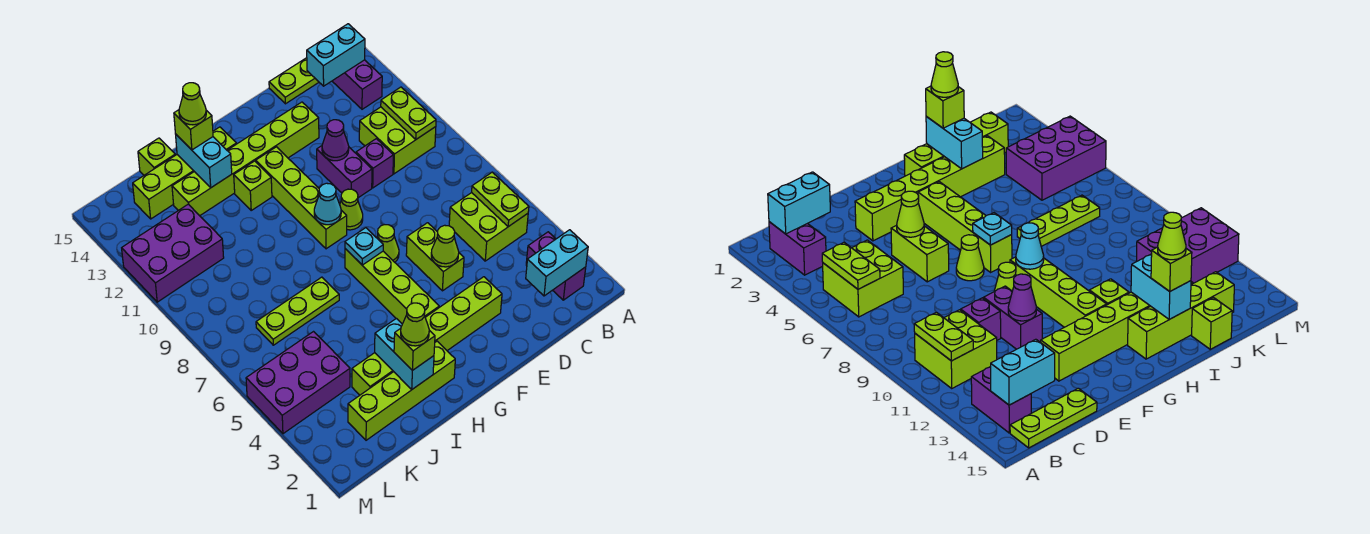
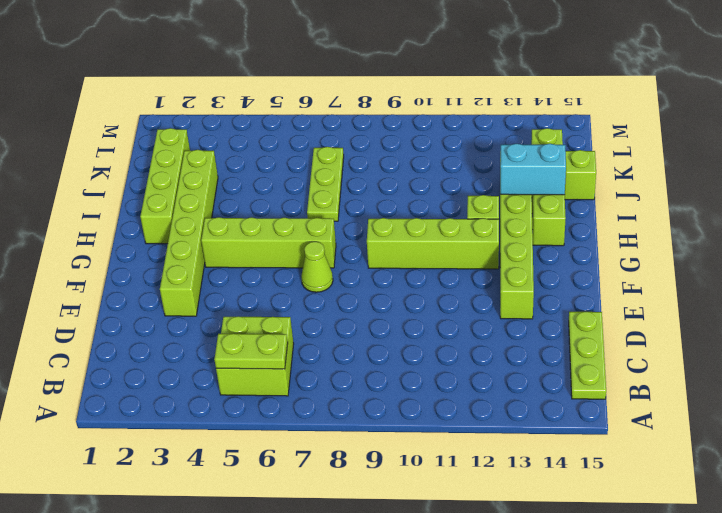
none -> purple brick B2:B3 level 1
none -> lime brick B10:C11 level 1
none -> purple brick B13:B14 level 1
none -> purple brick D10 level 1

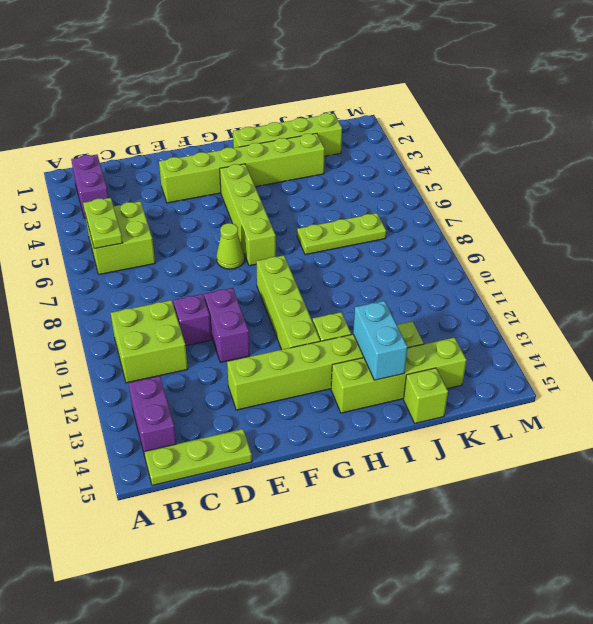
none -> lime brick E5:E6 level 1
none -> lime cone F9 level 1
none -> purple brick K4:M5 level 1
none -> purple brick K11:M12 level 1

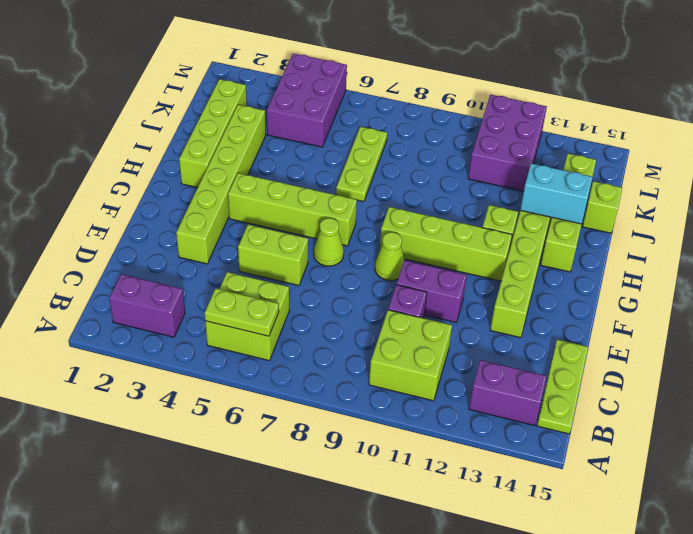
none -> cyan brick B2:C2 level 2
none -> lime plate B10:B11 level 2
none -> cyan brick B14:C14 level 2
none -> lime cone E5 level 2

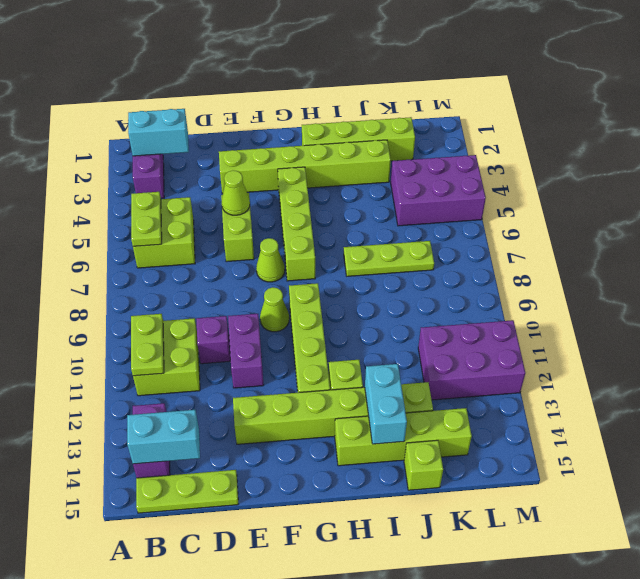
none -> purple cone E11 level 2
none -> cyan plate G7 level 2
none -> cyan cone G9 level 2
none -> cyan brick I2:I3 level 2

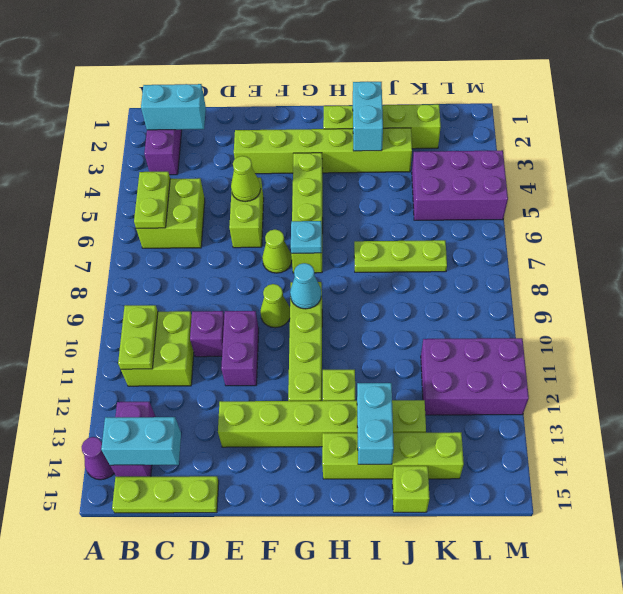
purple cone A14 level 1 -> purple cone E11 level 2
none -> lime brick I2 level 3
none -> lime brick I14 level 3
none -> lime cone I2 level 4
none -> lime cone I14 level 4

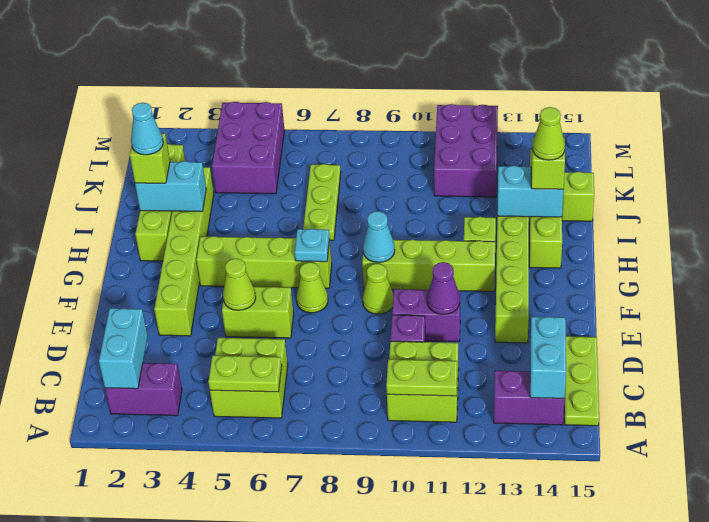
cyan cone I2 level 4 -> lime cone I2 level 4

